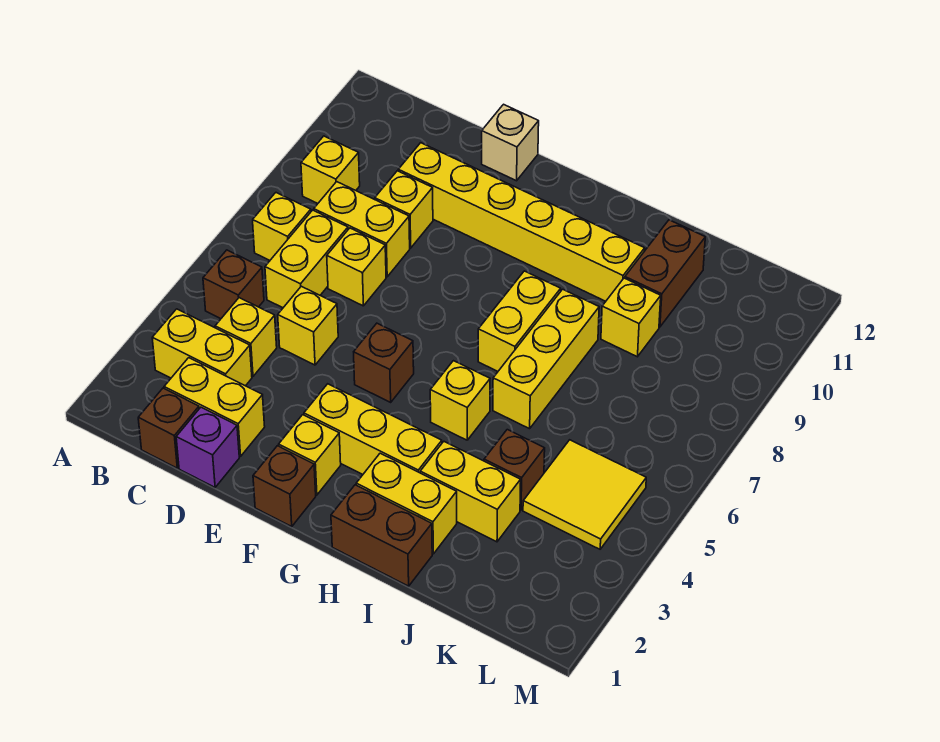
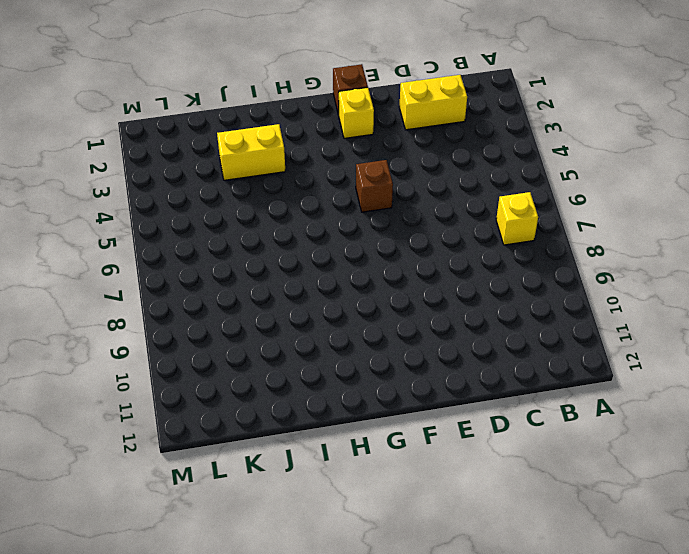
none -> yellow brick B3:C3 level 1
none -> brown brick B5 level 1
none -> yellow brick B9 level 1

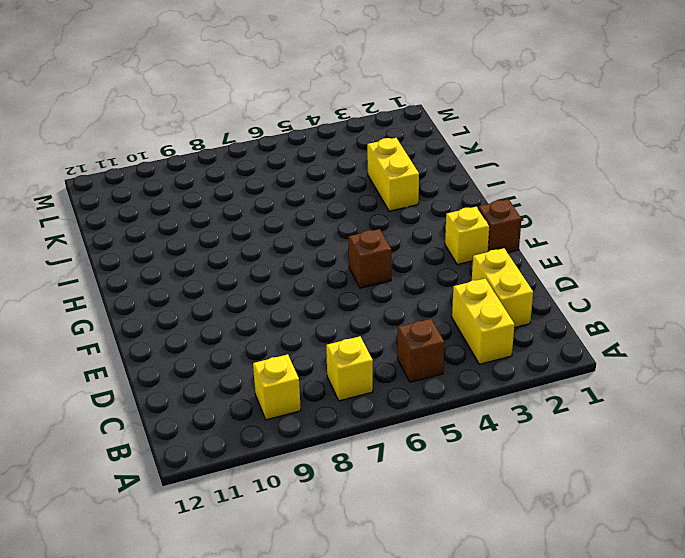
none -> brown brick C1 level 1
none -> yellow brick C4 level 1
none -> yellow brick C6:C7 level 1

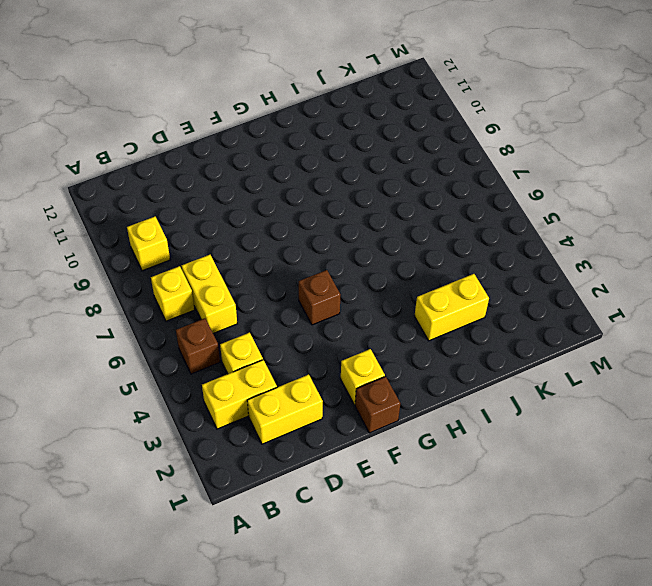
none -> brown brick C1 level 1
none -> yellow brick C8:D8 level 1
none -> purple brick D1 level 1

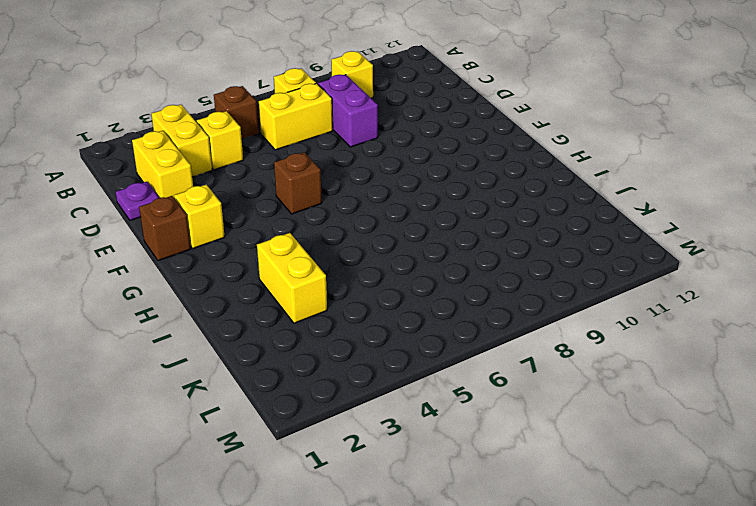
purple brick C8:D8 level 1 -> yellow brick C8:D8 level 1
purple plate D1 level 1 -> purple brick D1 level 1
none -> brown brick C1 level 1
none -> yellow brick D5 level 1
none -> yellow brick D7 level 1

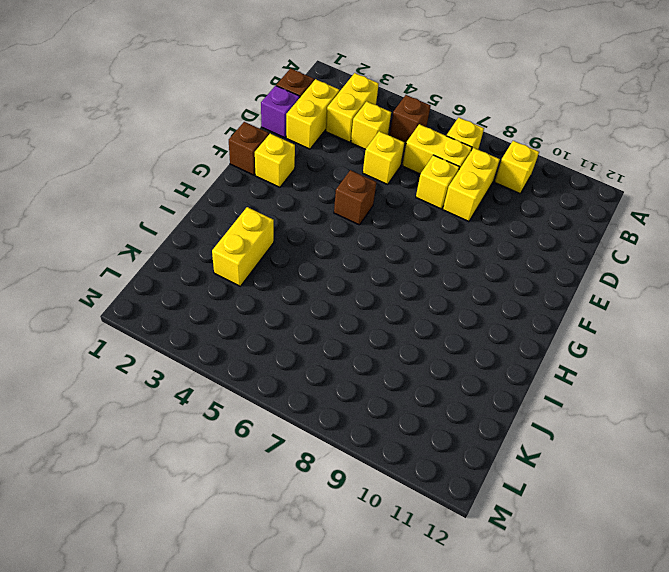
none -> yellow brick D9 level 1
none -> yellow brick D10:I10 level 1
none -> tan brick E12 level 1

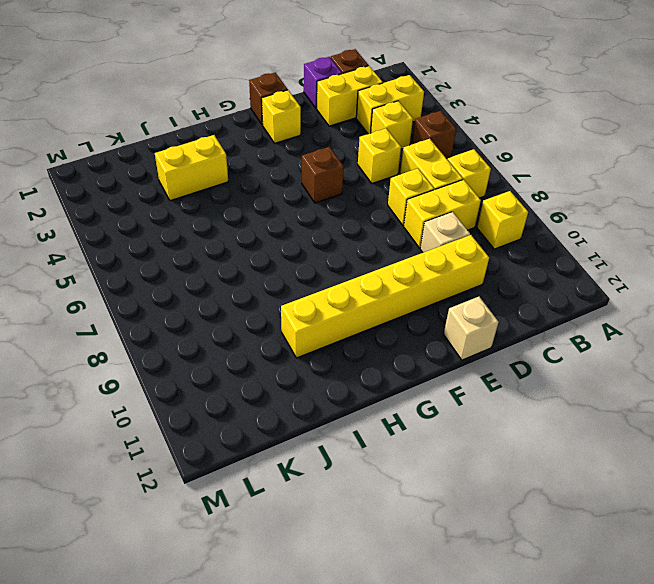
tan brick D9 level 1 -> yellow brick D9 level 1
none -> yellow brick F3:H3 level 1
none -> brown brick H1:I1 level 1
none -> yellow brick H2:I2 level 1

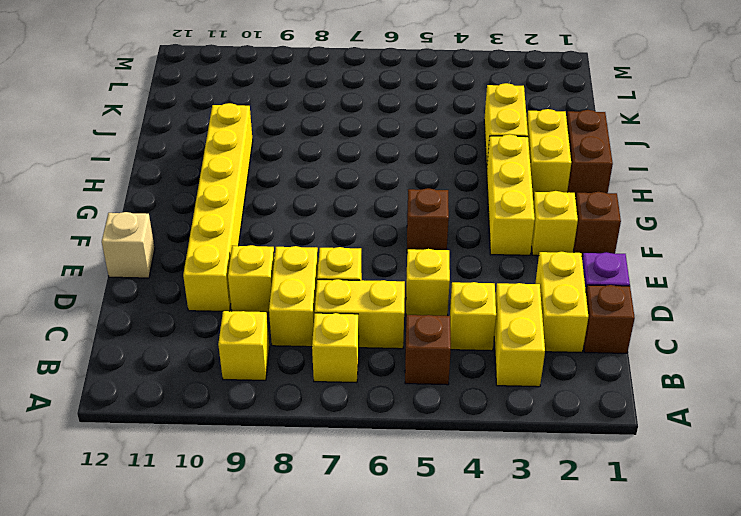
none -> yellow brick H5 level 1
none -> yellow brick H7:H8 level 1
none -> yellow brick I6:I8 level 1

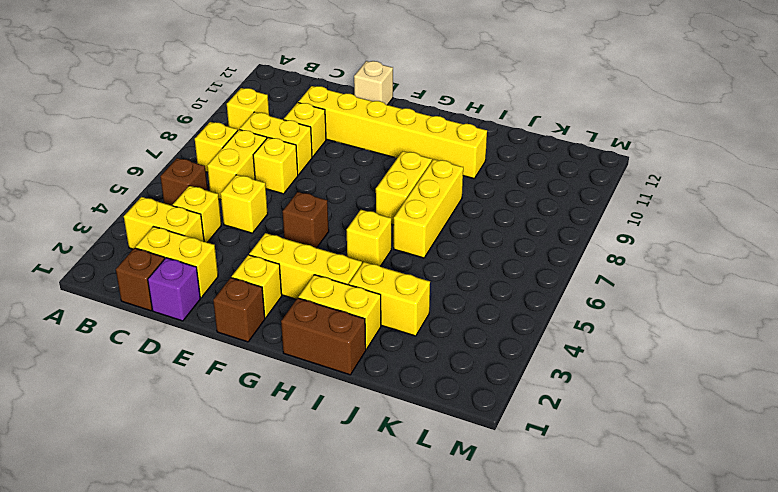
none -> brown brick J4 level 1
none -> yellow brick J9 level 1
none -> brown brick J10:J11 level 1

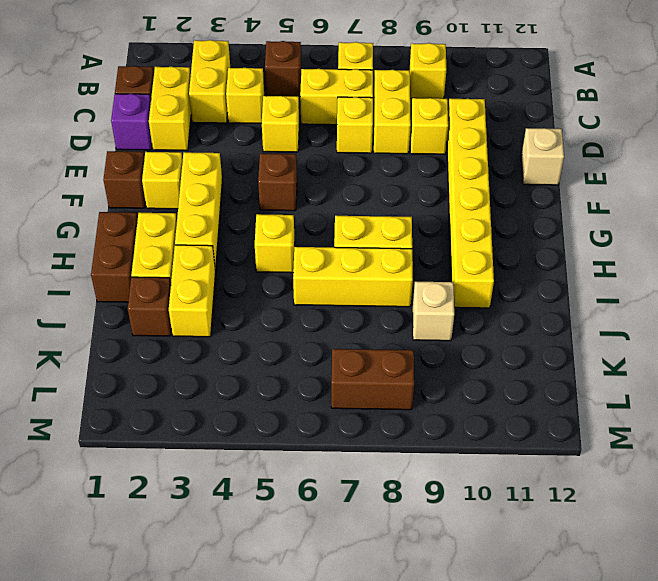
brown brick J2 level 1 -> brown brick J4 level 1
tan brick J9 level 1 -> yellow brick J9 level 1
brown brick L7:L8 level 1 -> brown brick J10:J11 level 1
none -> yellow tile K4:L5 level 1

